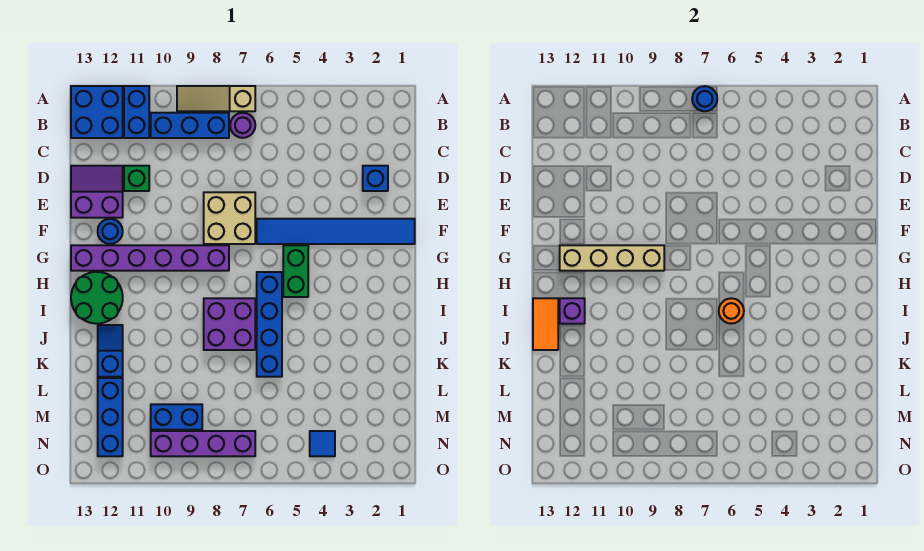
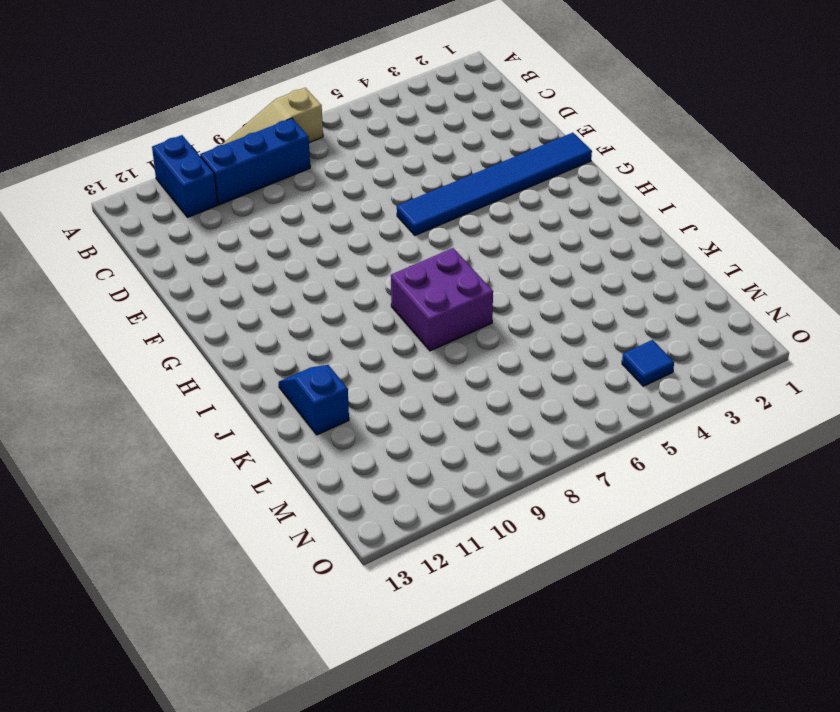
none -> blue brick A12:B13 level 1
none -> purple round brick B7 level 1
none -> blue brick D2 level 1

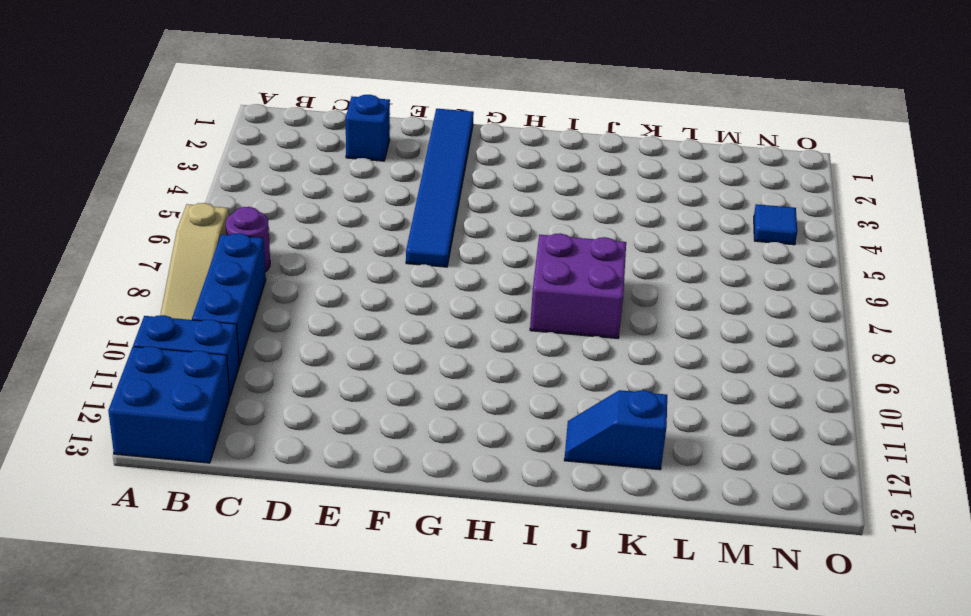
none -> green brick D11 level 1
none -> purple slope D12:E13 level 1 top E
none -> tan brick E7:F8 level 1

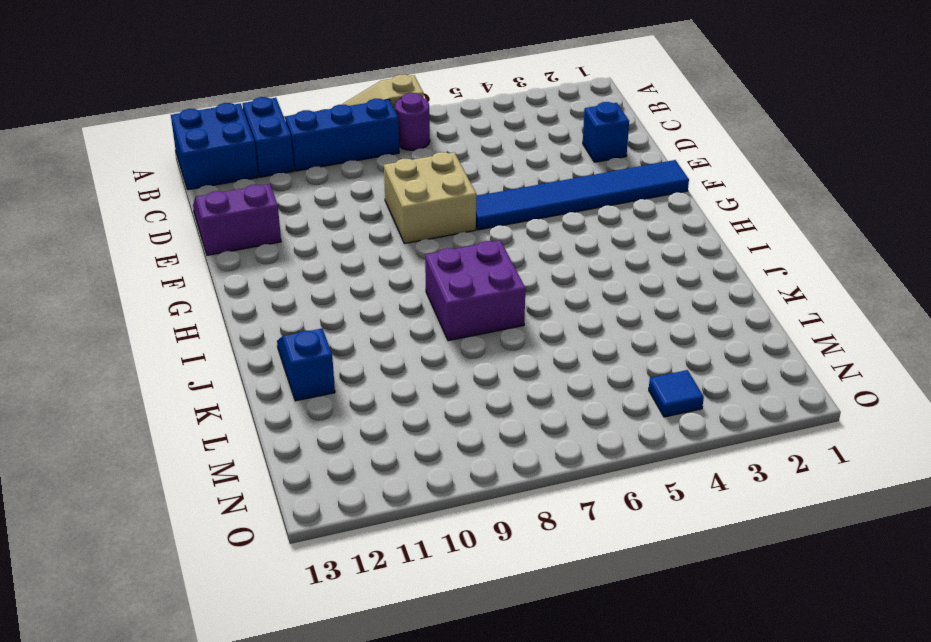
none -> green brick D11 level 1
none -> blue round brick F12 level 1
none -> green brick G5:H5 level 1

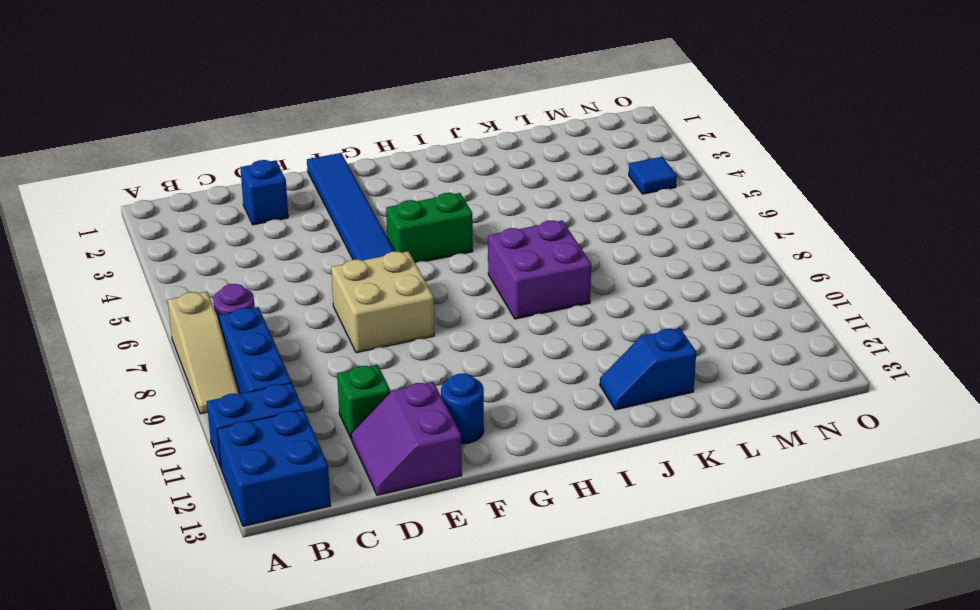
none -> purple brick G8:G13 level 1
none -> blue brick H6:K6 level 1
none -> green round brick H12:I13 level 1

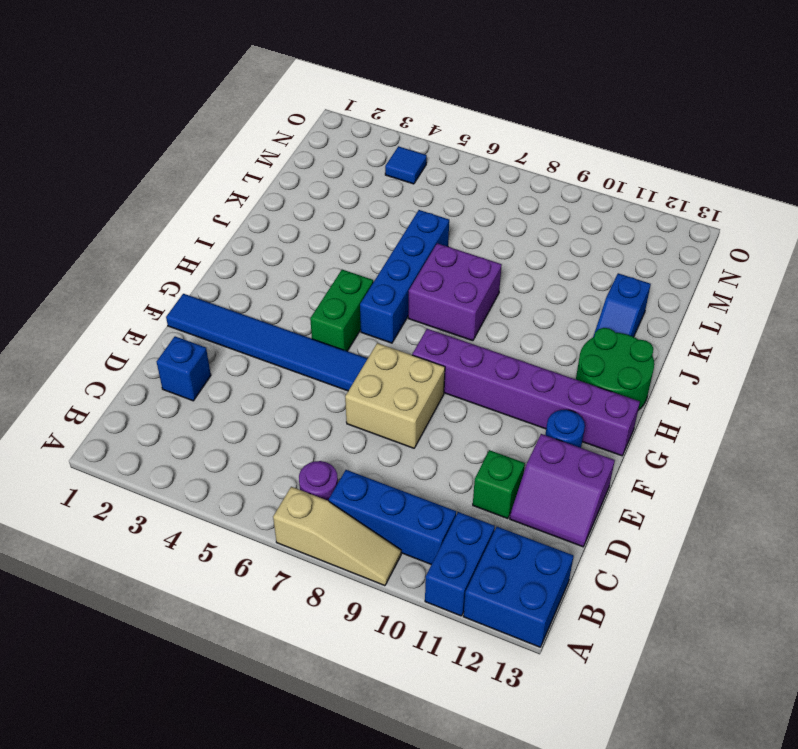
none -> blue brick L12:N12 level 1
none -> blue brick M9:M10 level 1
none -> purple brick N7:N10 level 1

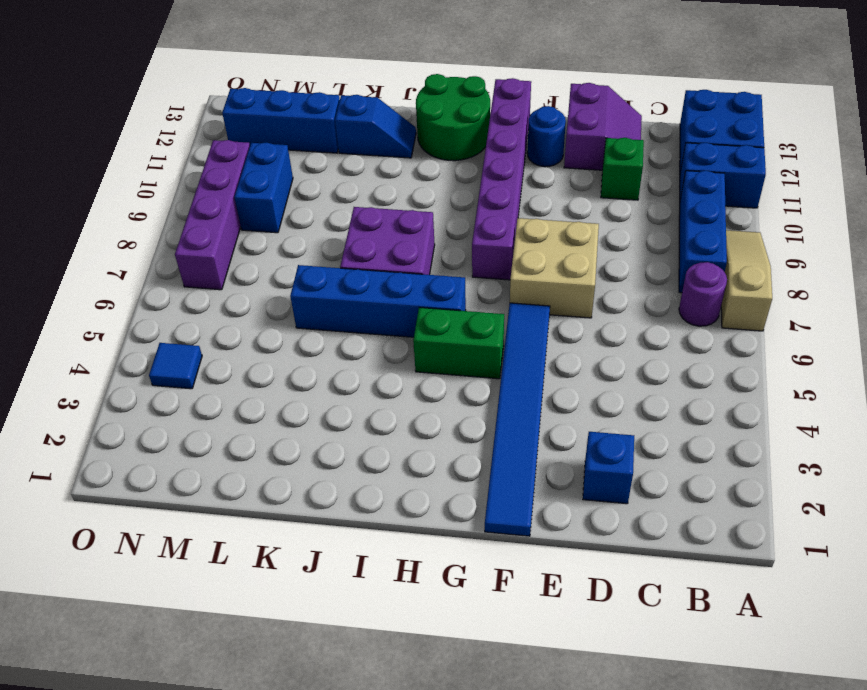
none -> blue round brick A7 level 2
none -> tan brick G9:G12 level 2
none -> orange round brick I6 level 2

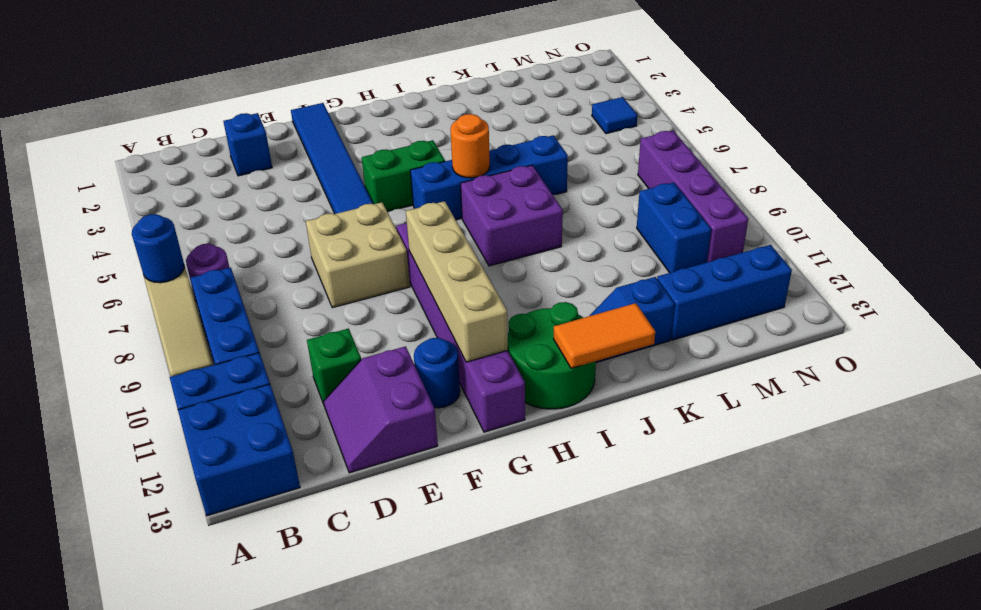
none -> purple brick I12 level 2

